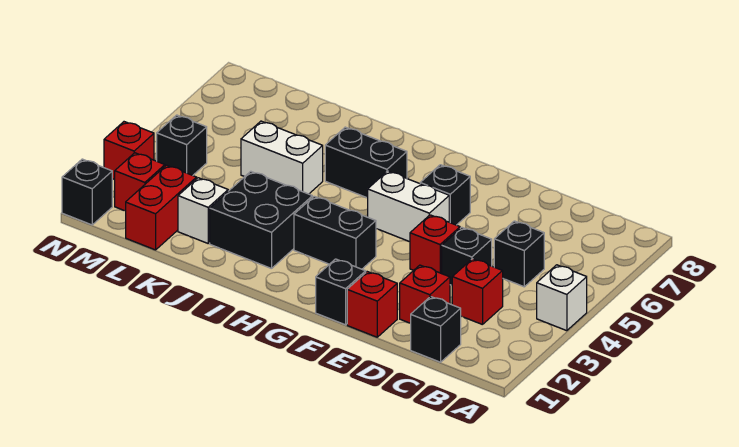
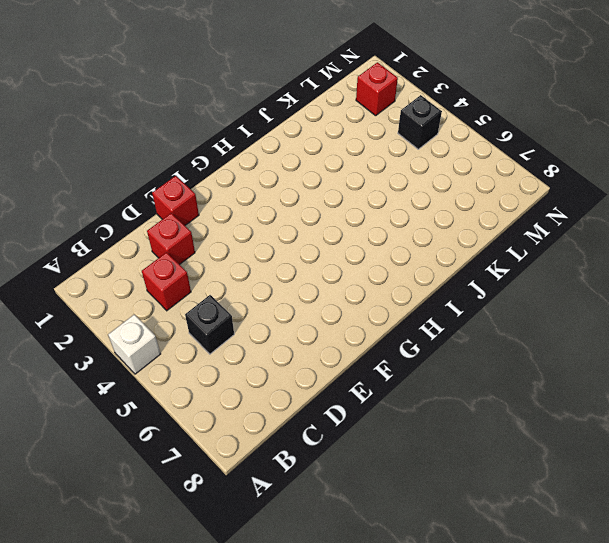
none -> black brick C1 level 1
none -> black brick D4 level 1
none -> red brick E4 level 1

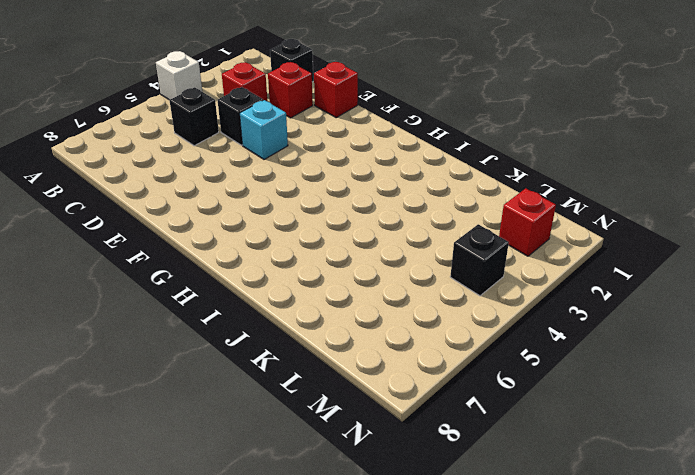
cyan brick E4 level 1 -> red brick E4 level 1
none -> black brick F1 level 1
none -> white brick F5:G5 level 1
none -> black brick F6 level 1

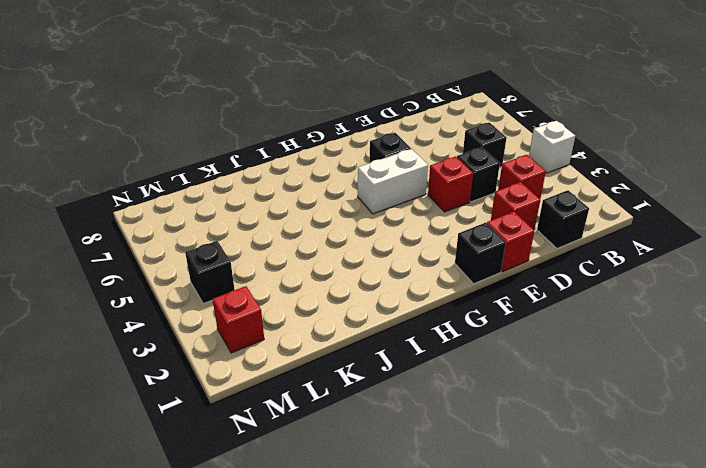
none -> black brick G3:H3 level 1
none -> black brick H6:I6 level 1
none -> black brick I2:J3 level 1

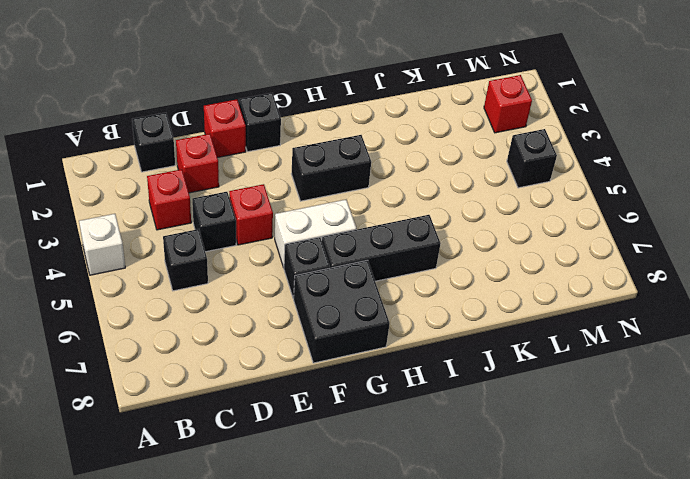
black brick F7:G8 level 1 -> black brick I2:J3 level 1
black brick G6:I6 level 1 -> black brick H6:I6 level 1
none -> white brick J5:K5 level 1
none -> white brick K2 level 1
none -> red brick L1:L2 level 1

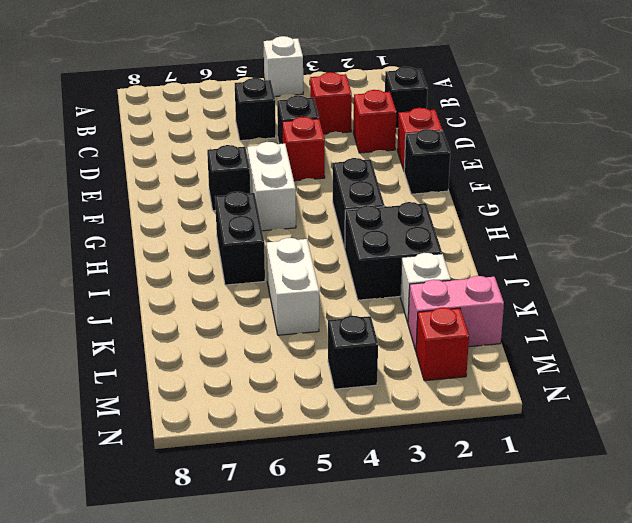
pink brick L1:L2 level 1 -> red brick L1:L2 level 1
none -> black brick N1 level 1
none -> red brick N3 level 1

